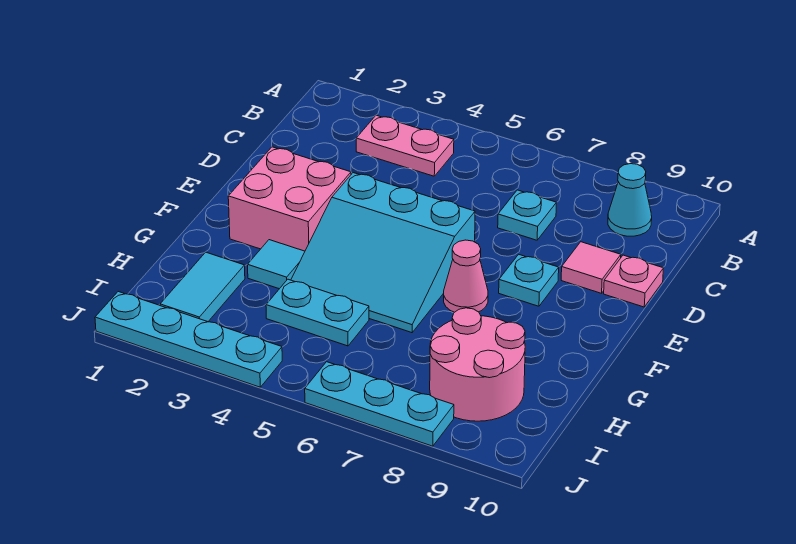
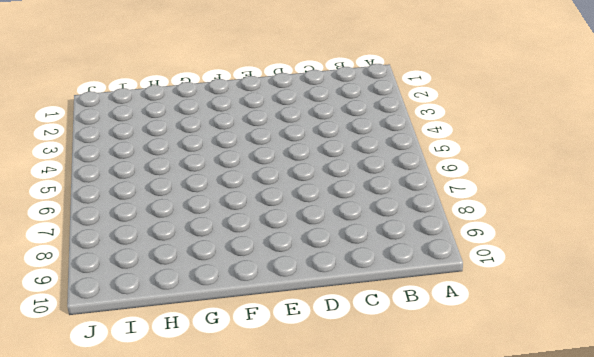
none -> pink plate B3:B4 level 1
none -> cyan cone B9 level 1
none -> cyan plate C7 level 1

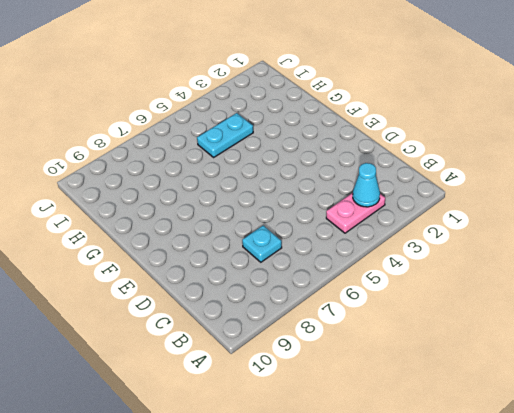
cyan cone B3 level 2 -> cyan cone B9 level 1
none -> pink tile D9 level 1
none -> pink plate D10 level 1
none -> pink brick E2:F3 level 1

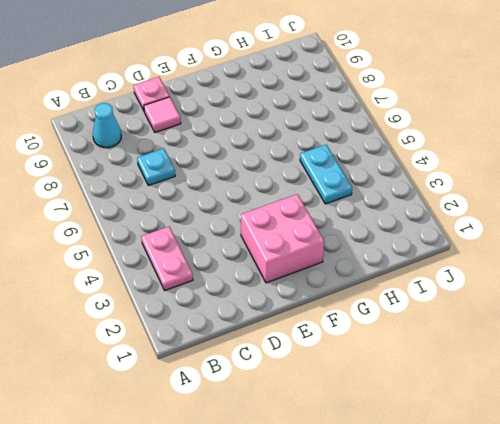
none -> cyan slope E4:G6 level 1 top E
none -> cyan plate E8 level 1
none -> pink cone F7 level 1

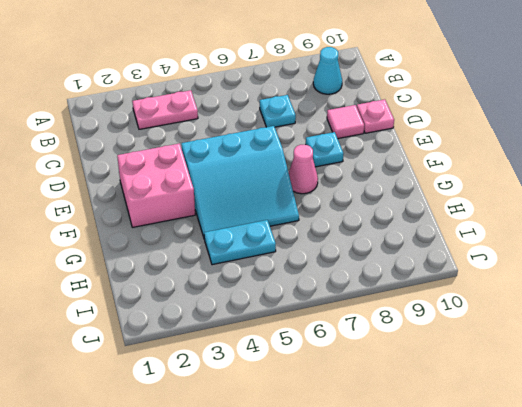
none -> cyan tile G3 level 1
none -> cyan tile H2:I2 level 1
none -> pink round brick H8:I9 level 1

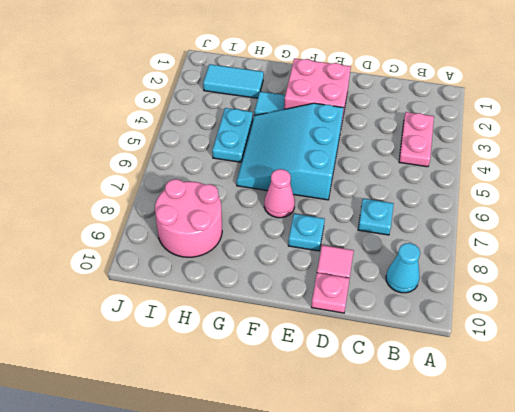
none -> cyan plate J1:J4 level 1
none -> cyan plate J6:J8 level 1

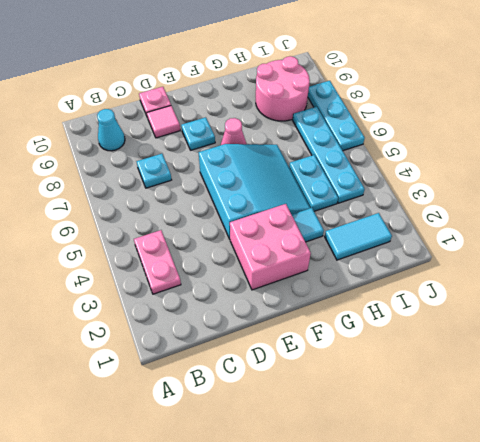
cyan plate I4:I7 level 1 -> cyan plate J1:J4 level 1

